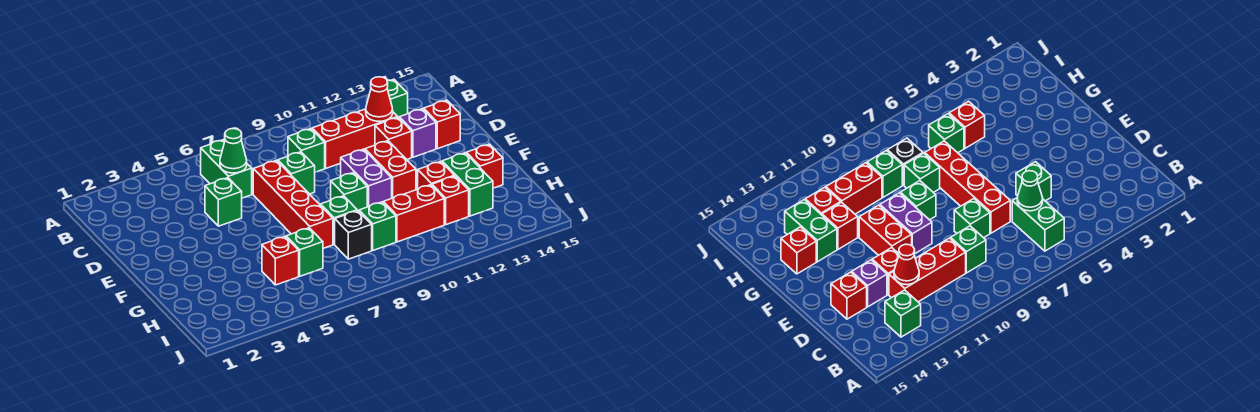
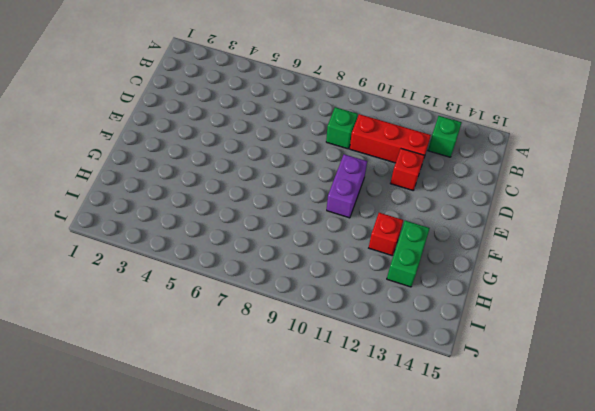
none -> green brick B6:C6 level 1
none -> green brick D5 level 1
none -> red brick D7:G7 level 1

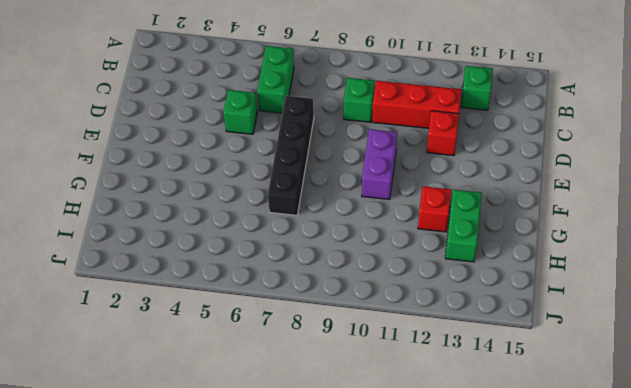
black brick D7:G7 level 1 -> red brick D7:G7 level 1
none -> green brick D8 level 1
none -> purple brick D13 level 1
none -> red brick D14 level 1

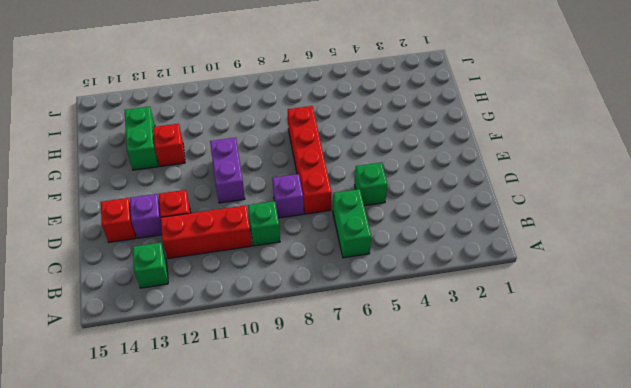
purple brick D8 level 1 -> green brick D8 level 1
none -> red brick E11:F11 level 1
none -> green brick F9 level 1
none -> green brick G8 level 1

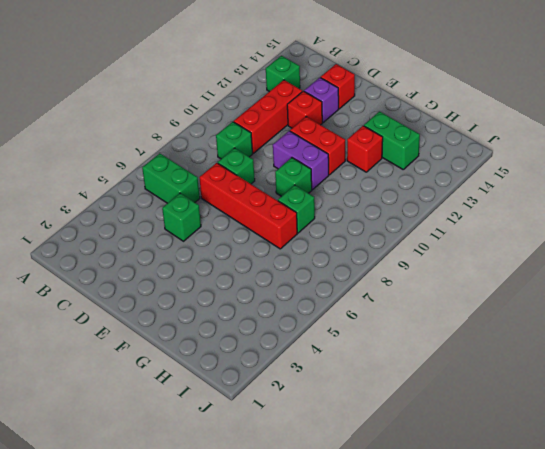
none -> red brick G14 level 1
none -> red brick H5 level 1
none -> green brick H6 level 1

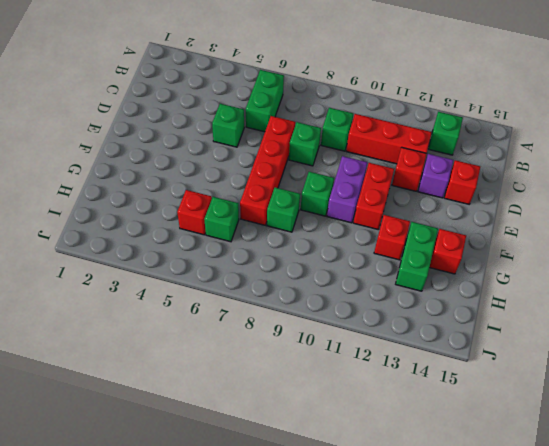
none -> black brick H8 level 1
none -> green brick H9 level 1
none -> red brick H10:H11 level 1

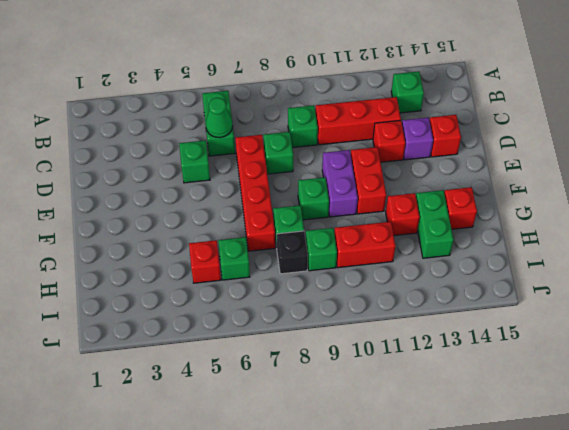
none -> red brick H12 level 1
none -> red cone C12 level 2

